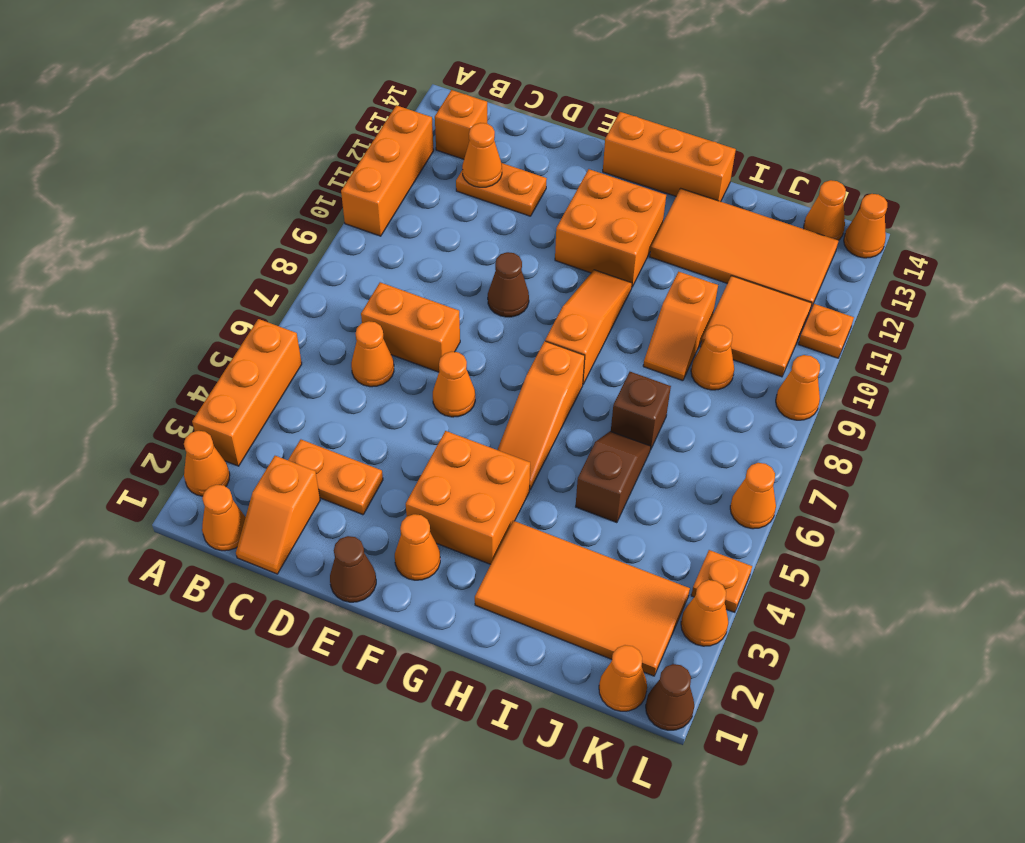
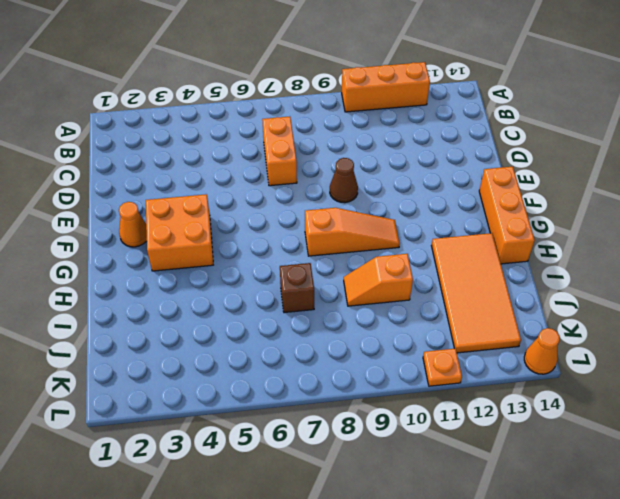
none -> orange cone A2 level 1
none -> orange brick A3:A5 level 1
none -> orange cone B1 level 1
none -> orange brick B13 level 1

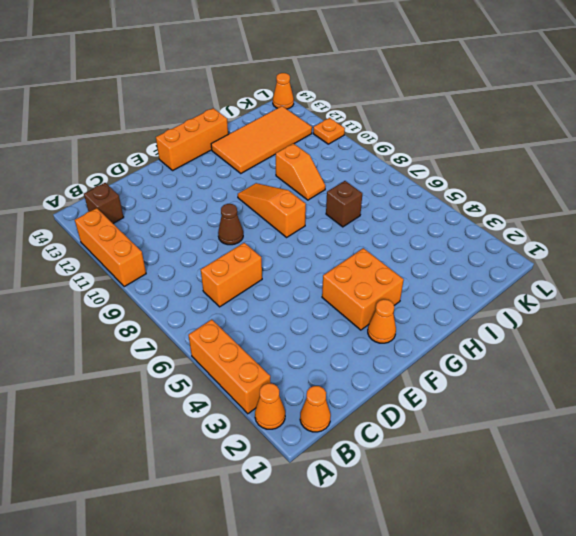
brown brick B13 level 1 -> orange brick B13 level 1
none -> orange slope C1:C2 level 1 top 2
none -> orange plate C3:D3 level 1
none -> orange cone C6 level 1
none -> orange plate C12:D12 level 1

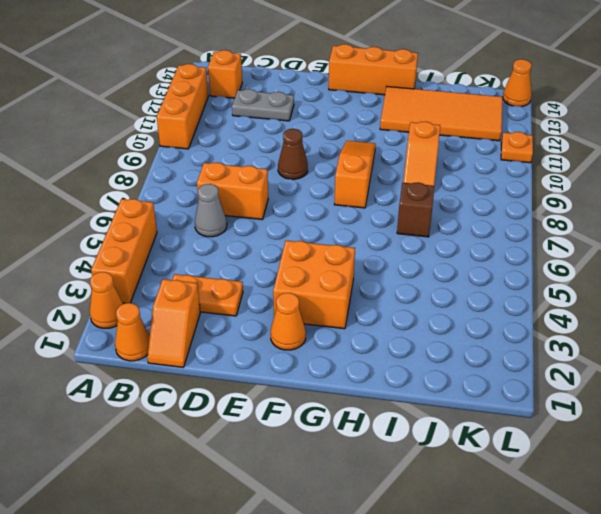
grey cone C6 level 1 -> orange cone C6 level 1
grey plate C12:D12 level 1 -> orange plate C12:D12 level 1
none -> brown cone E1 level 1
none -> orange cone E6 level 1
none -> orange brick F11:G12 level 1
none -> orange slope G5:G7 level 1 top 7

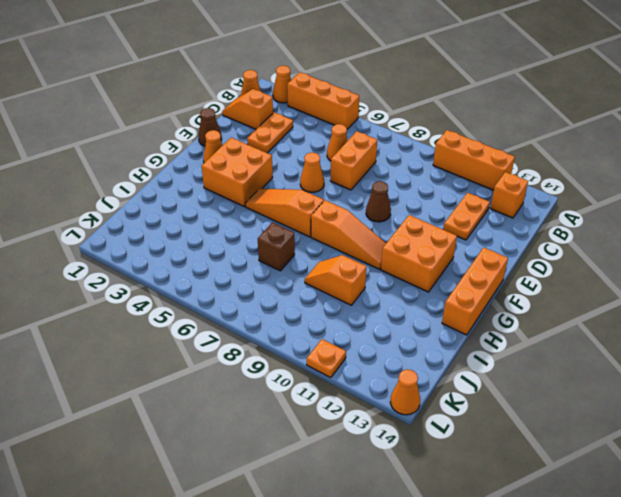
none -> orange tile H2:K3 level 1
none -> orange tile H12:K13 level 1
none -> brown slope I5:I6 level 1 top 5
none -> orange cone J9 level 1

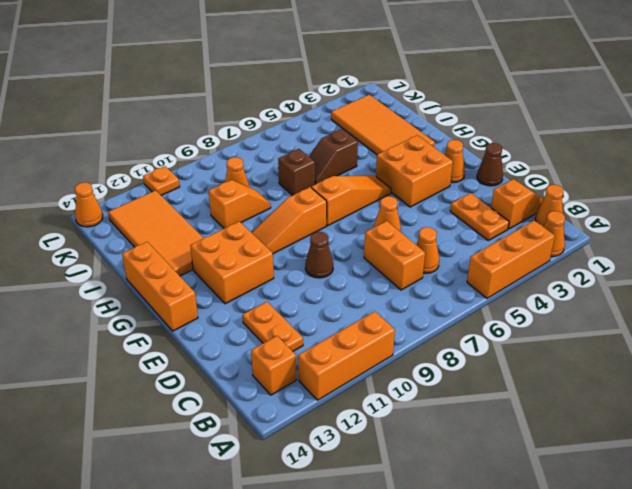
none -> orange tile J10:K11 level 1
none -> orange cone K1 level 1
none -> orange cone K14 level 1
none -> brown cone L1 level 1

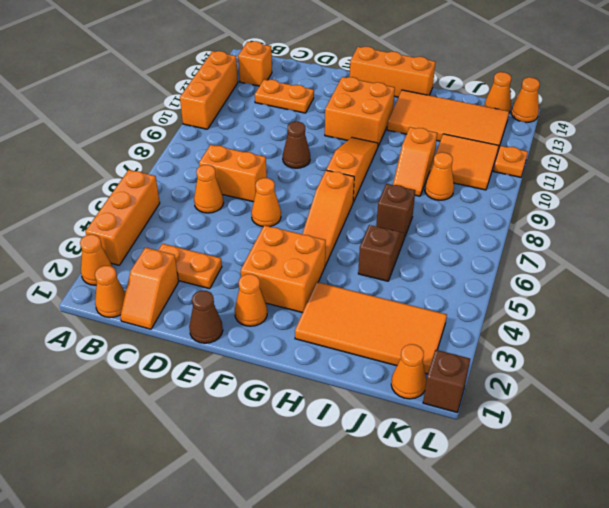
brown brick L1 level 1 -> brown cone L1 level 1
none -> orange cone L3 level 1
none -> orange plate L4 level 1
none -> orange cone L6 level 1
none -> orange cone L9 level 1

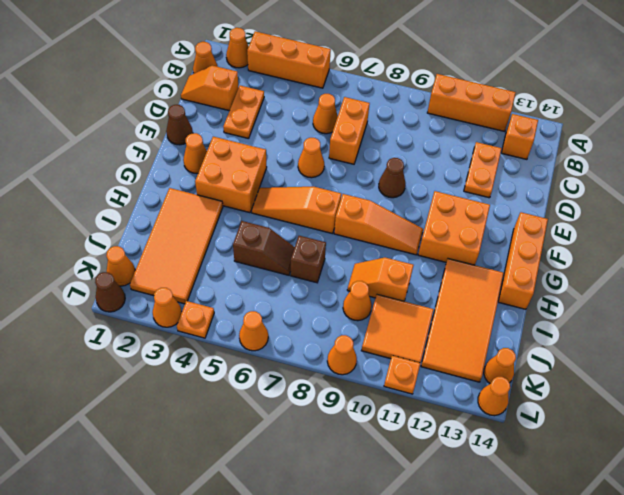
none -> orange cone C12 level 2

